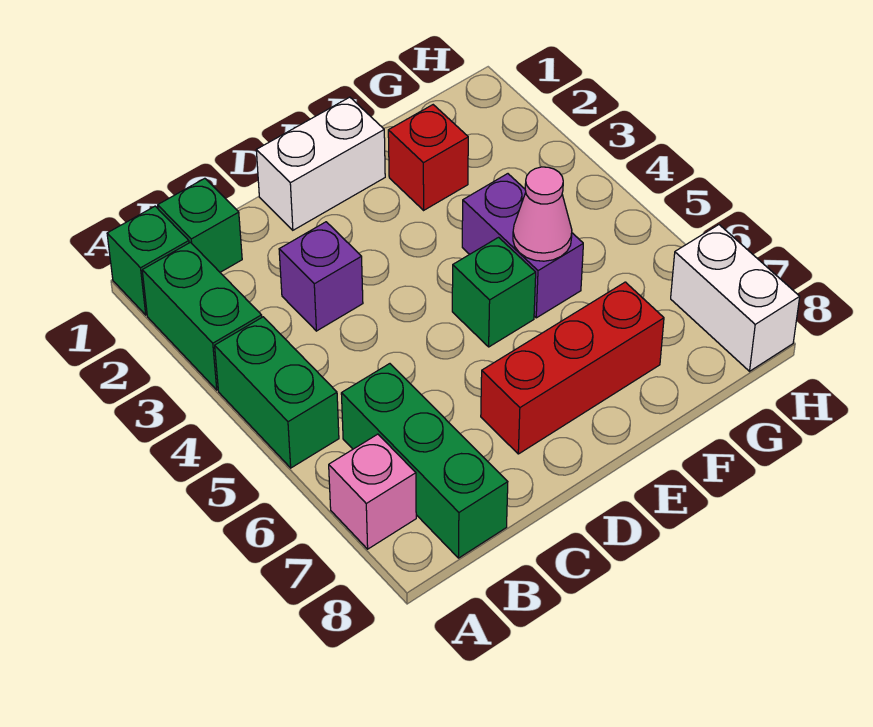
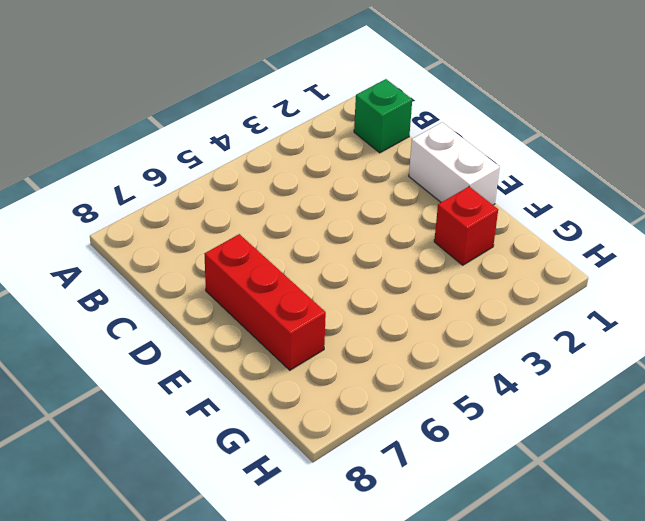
none -> green brick A1 level 1
none -> green brick A2:A3 level 1
none -> green brick A4:A5 level 1

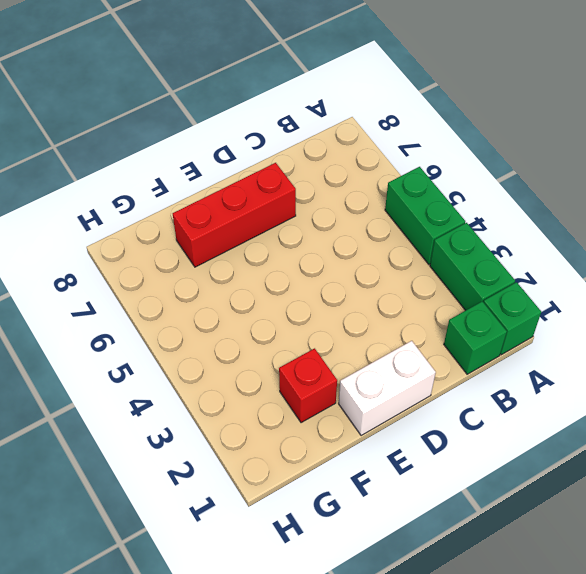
none -> pink brick A7 level 1
none -> green brick B6:B8 level 1
none -> purple brick C3 level 1

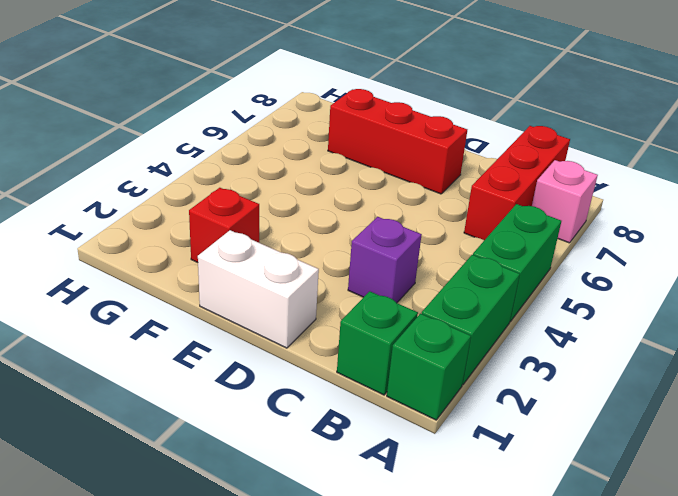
red brick B6:B8 level 1 -> green brick B6:B8 level 1
none -> green brick E5 level 1
none -> purple brick F4:F5 level 1
none -> white brick H7:H8 level 1

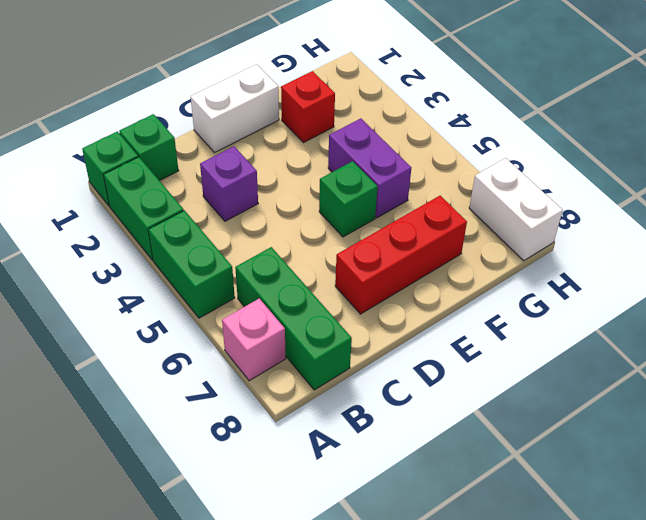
none -> pink cone F5 level 2

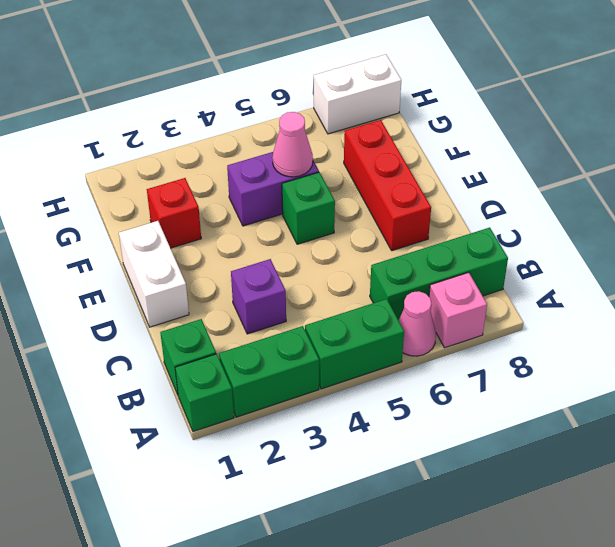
pink cone A6 level 1 -> none

